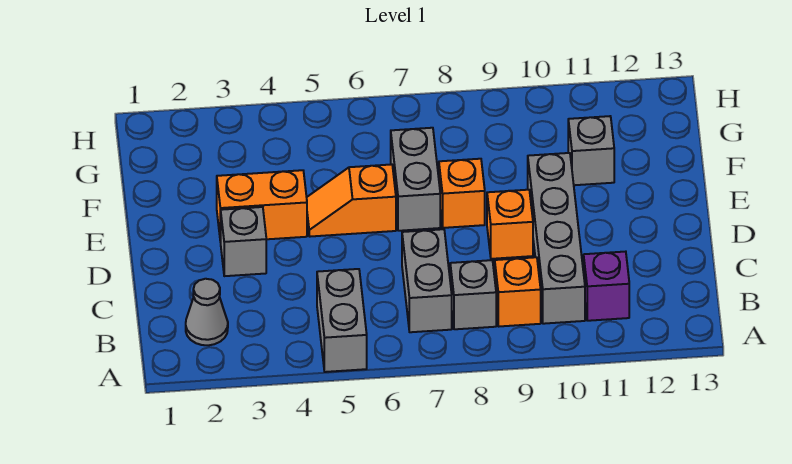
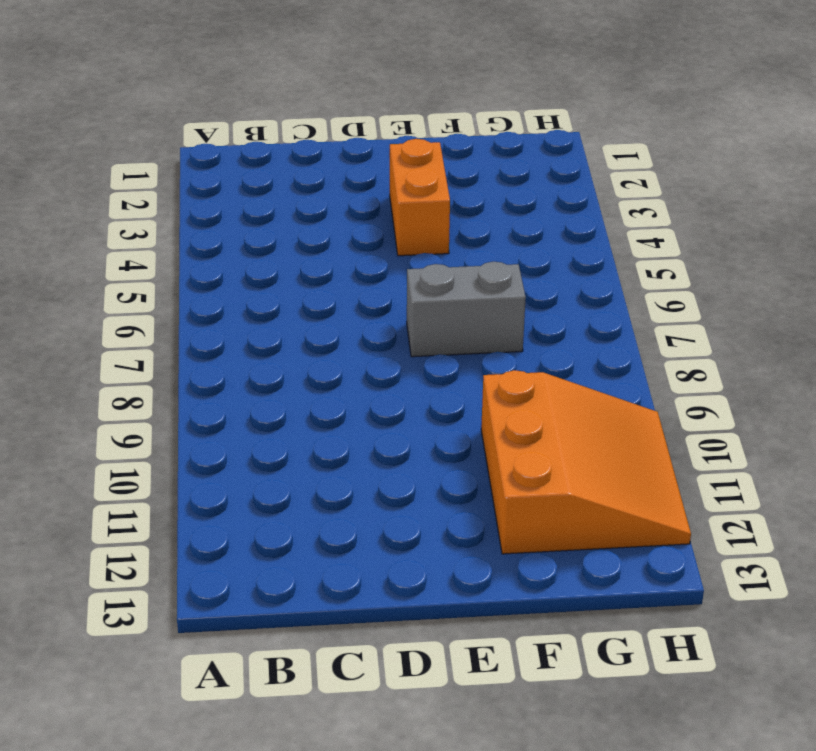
orange slope F10:H12 level 1 top F -> grey brick F11 level 1
none -> grey brick A5:B5 level 1
none -> grey cone B2 level 1
none -> grey brick B7:C7 level 1

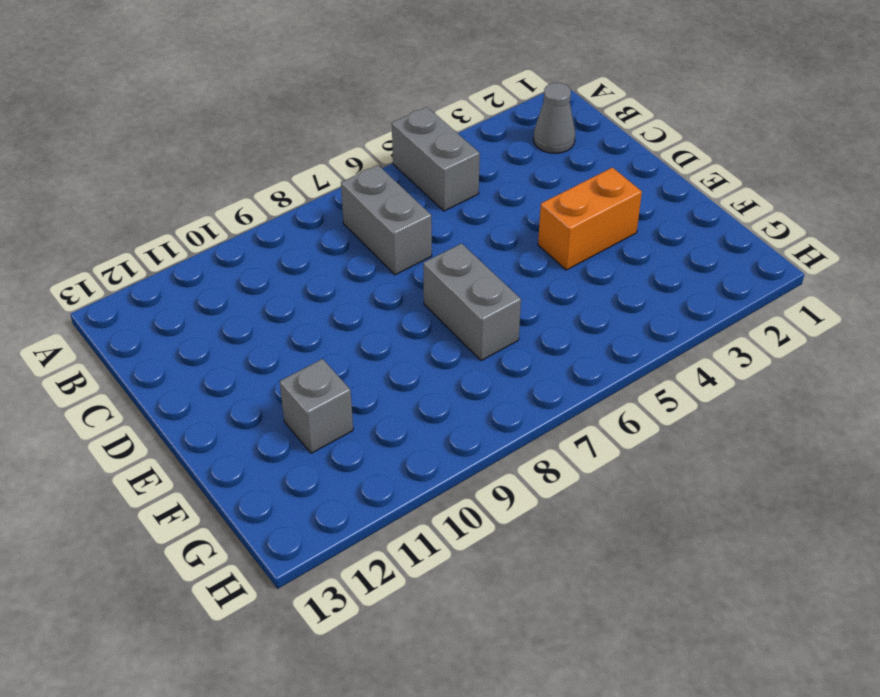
none -> grey brick B8 level 1
none -> orange brick B9 level 1
none -> grey brick B10:E10 level 1

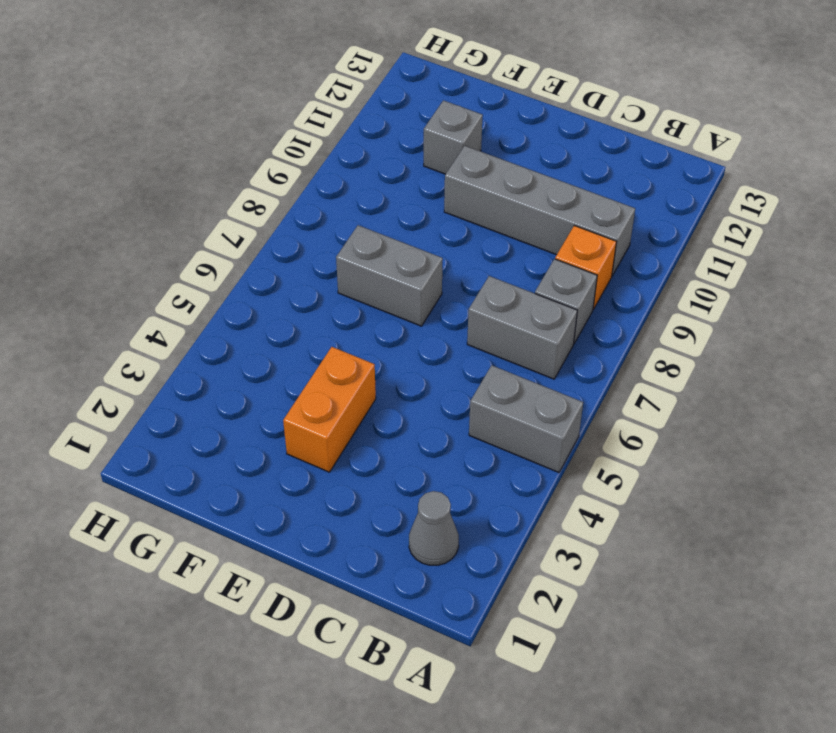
none -> purple brick B11 level 1
none -> grey brick D3 level 1
none -> orange brick D9 level 1

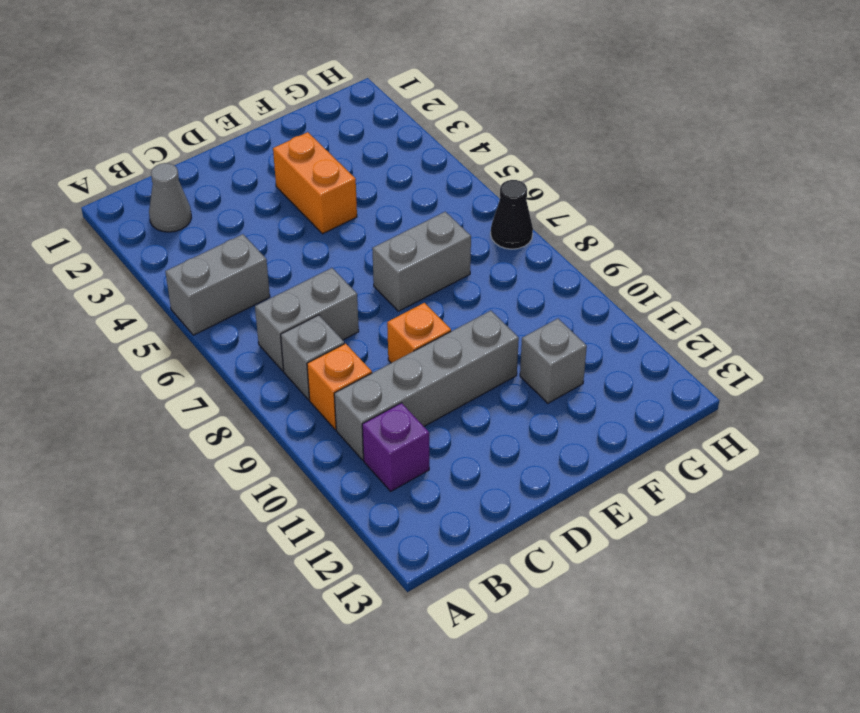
black cone H7 level 1 -> none
none -> grey brick D3 level 1
none -> orange slope E5:E6 level 1 top 6
none -> orange brick E8 level 1

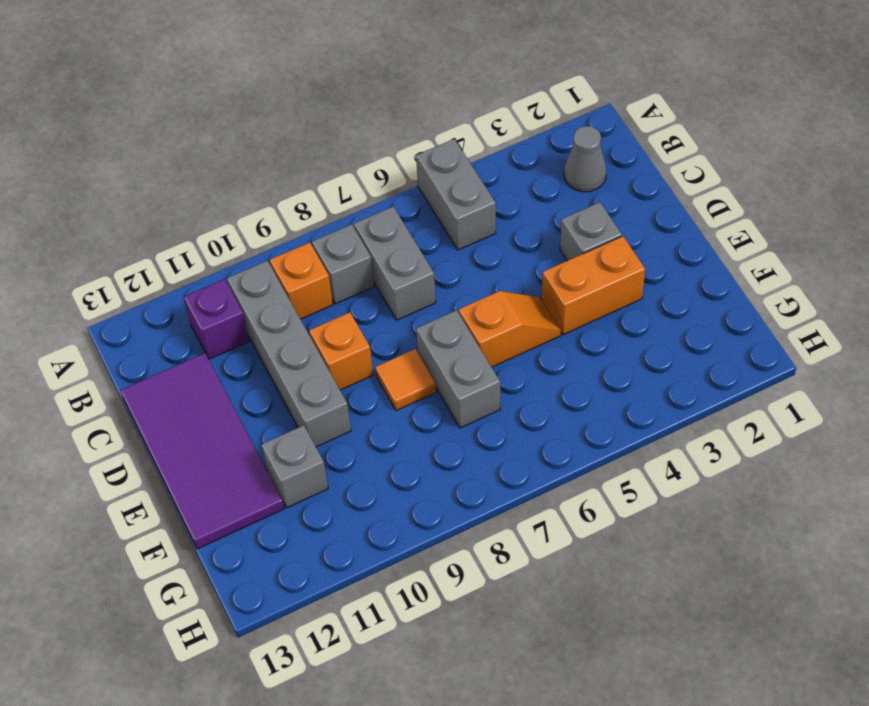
purple tile C12:F13 level 1 -> none
orange tile E8 level 1 -> orange brick E8 level 1

